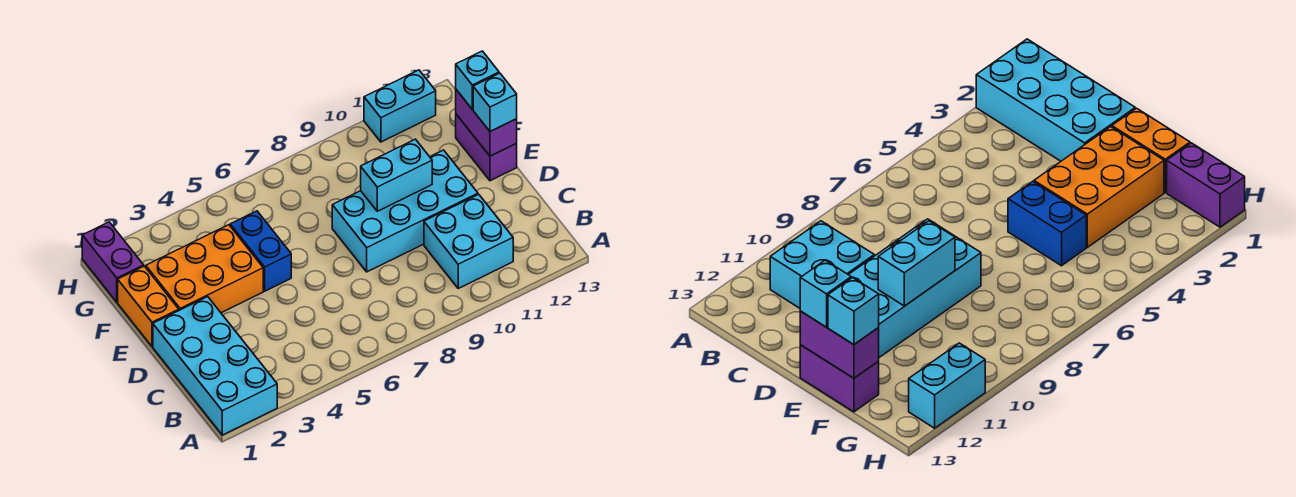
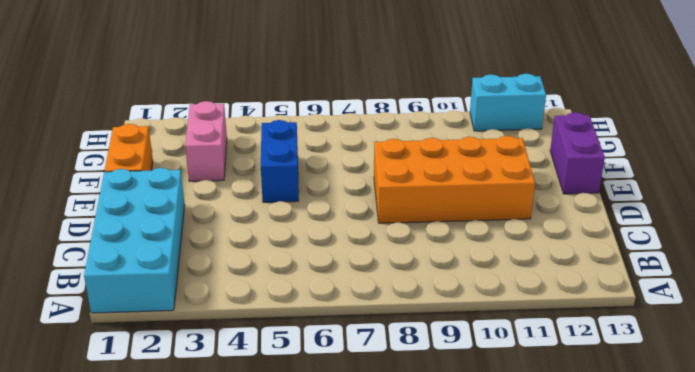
orange brick D8:E11 level 1 -> cyan brick D8:E11 level 1
pink brick F3:G3 level 1 -> orange brick E2:F4 level 1
none -> cyan brick B10:C11 level 1
none -> purple brick G1:H1 level 1
none -> cyan brick E9:E10 level 2

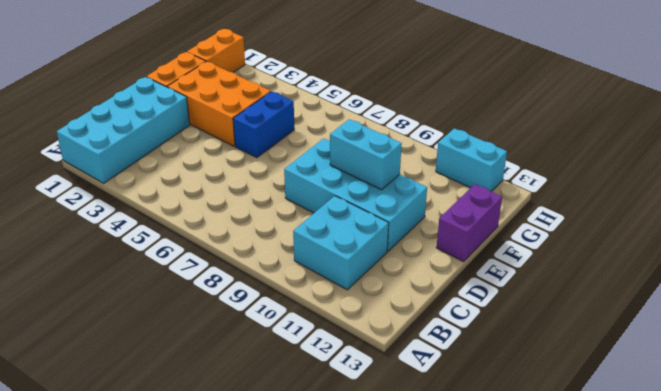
orange brick G1:H1 level 1 -> purple brick G1:H1 level 1
none -> purple brick E13:F13 level 2
none -> cyan brick E13 level 3
none -> cyan brick F13 level 3

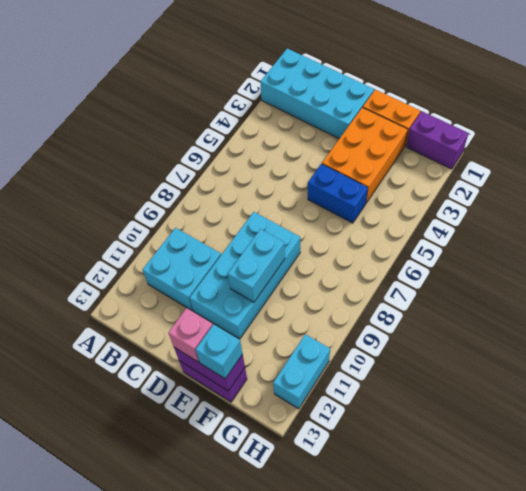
pink brick E13 level 3 -> cyan brick E13 level 3

